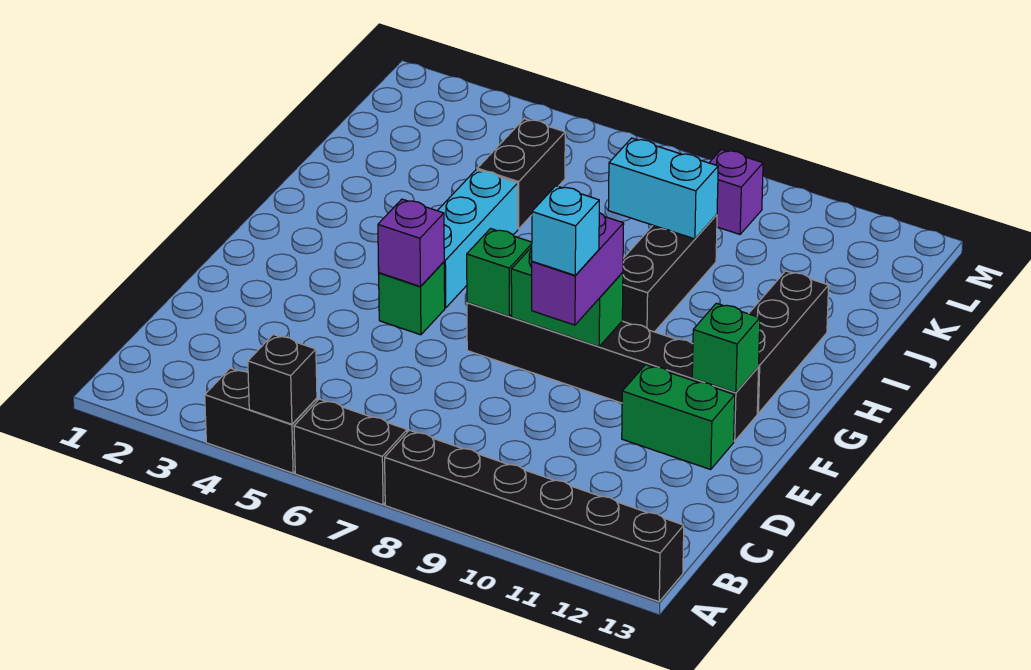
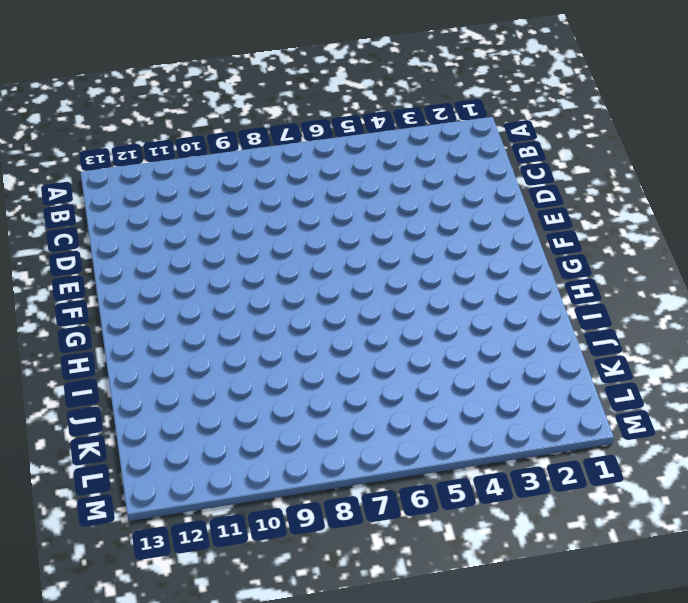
none -> black brick A4:A5 level 1
none -> black brick A6:A7 level 1
none -> black brick A8:A13 level 1

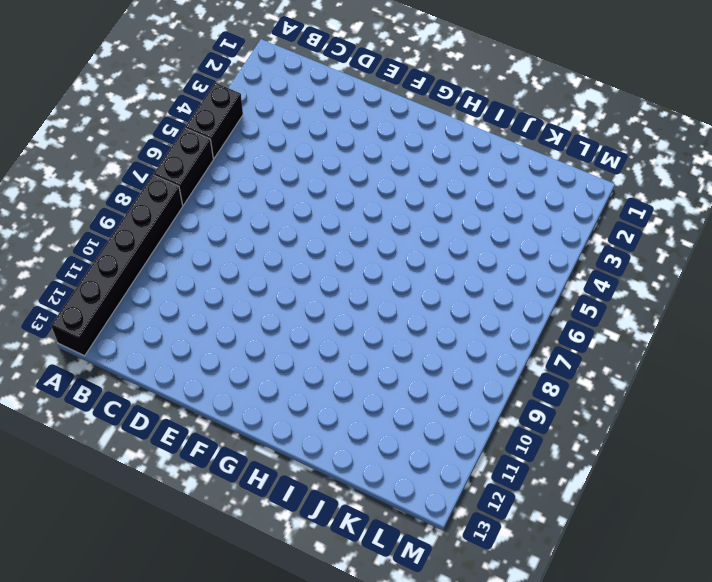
none -> green brick E11:E12 level 1
none -> green brick F5 level 1
none -> black brick F7:F12 level 1

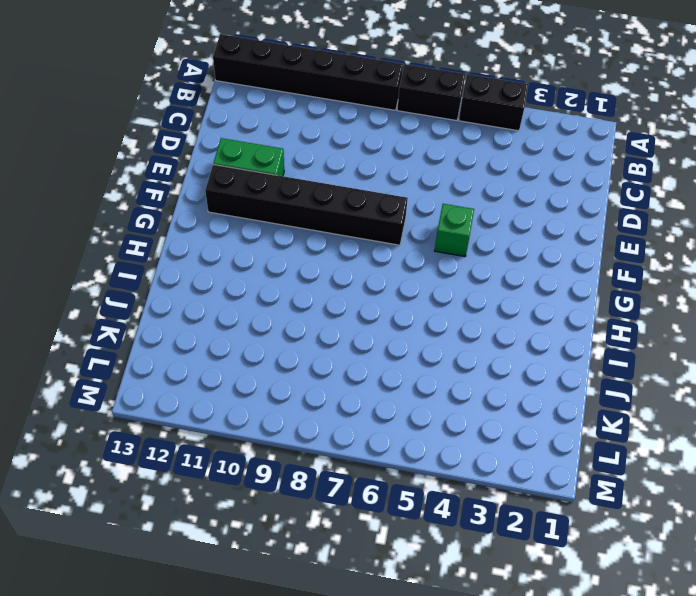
none -> cyan brick G5:I5 level 1
none -> black brick G12:I12 level 1
none -> black brick H9:J9 level 1

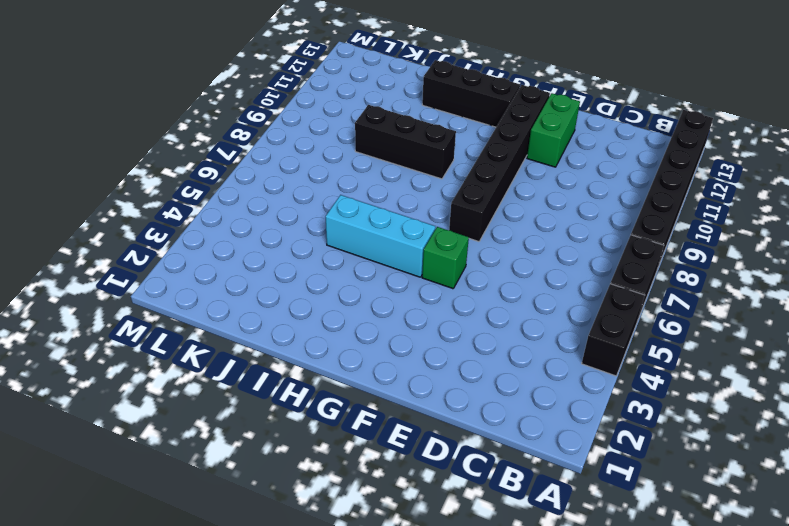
none -> black brick J5:K5 level 1
none -> purple brick L9 level 1
none -> black brick A5 level 2

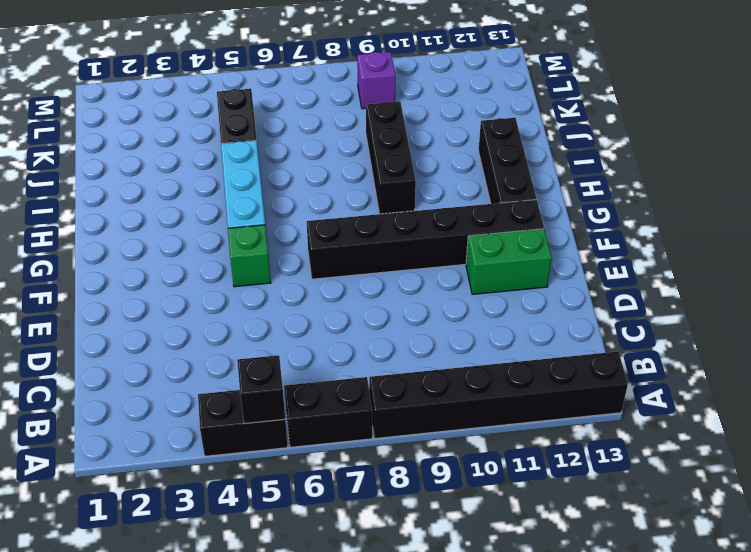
none -> purple brick F5 level 2
none -> green brick F7 level 2
none -> green brick F8:F9 level 2

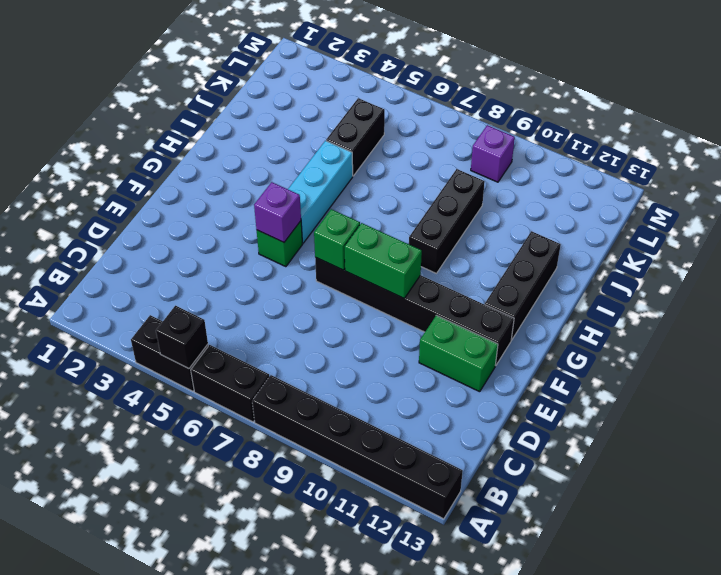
none -> green brick F12 level 2
none -> cyan brick J8:J9 level 2
none -> purple brick E9:F9 level 3

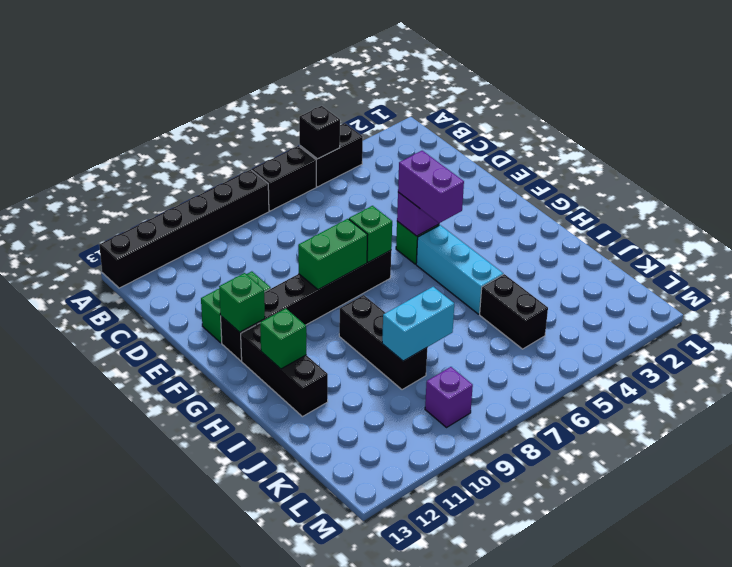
purple brick F5:G5 level 3 -> purple brick E9:F9 level 3
green brick H12 level 2 -> none
none -> cyan brick E9 level 4

